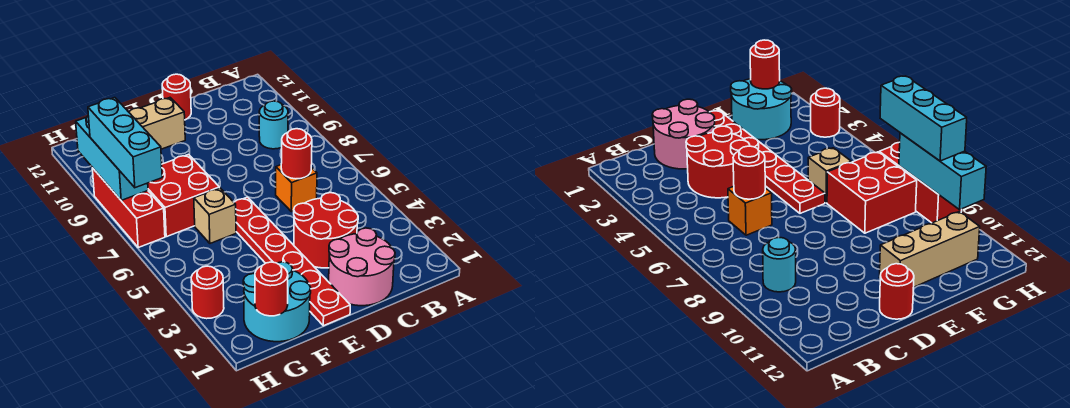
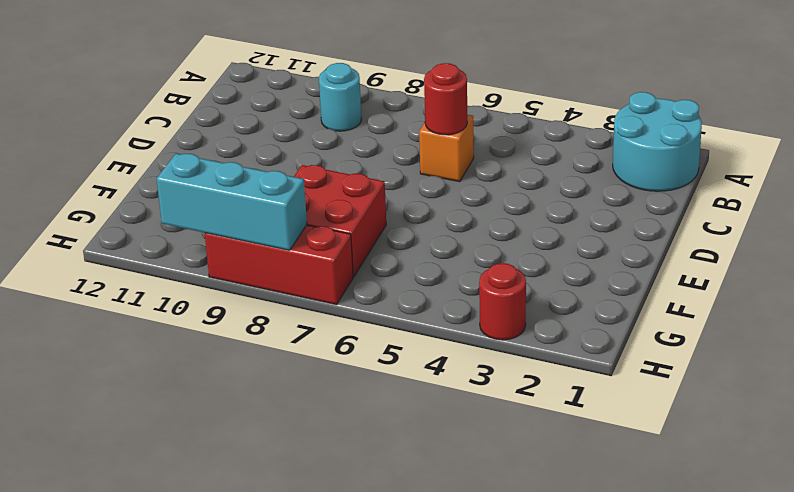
cyan round brick A1:B2 level 1 -> cyan round brick F1:G2 level 1
none -> pink round brick C1:D2 level 1
none -> red round brick C3:D4 level 1
none -> red round brick D12 level 1

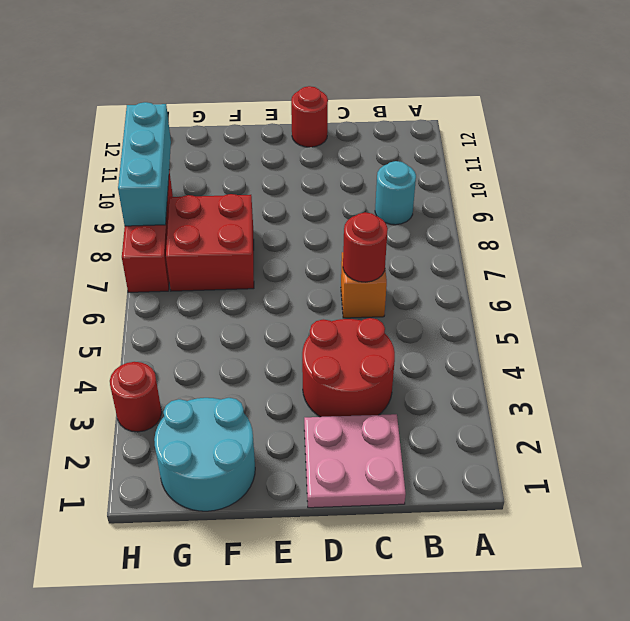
pink plate C1:D2 level 1 -> pink round brick C1:D2 level 1
none -> red plate E1:E6 level 1
none -> tan brick E11:G11 level 1
none -> tan brick F6 level 1

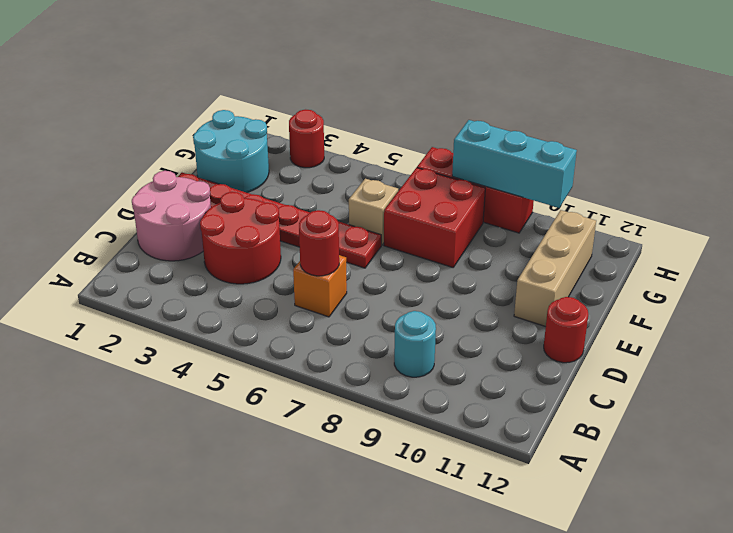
none -> red round brick G1 level 2
none -> cyan brick H7:H9 level 3

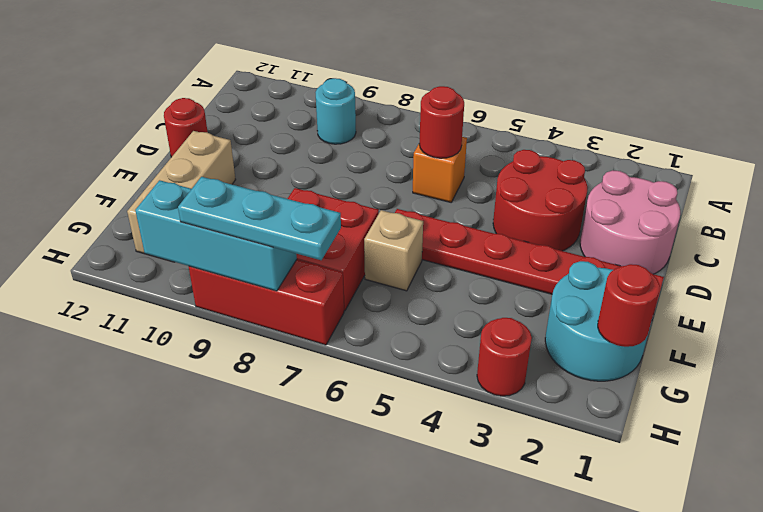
cyan plate H7:H9 level 3 -> cyan brick H7:H9 level 3

